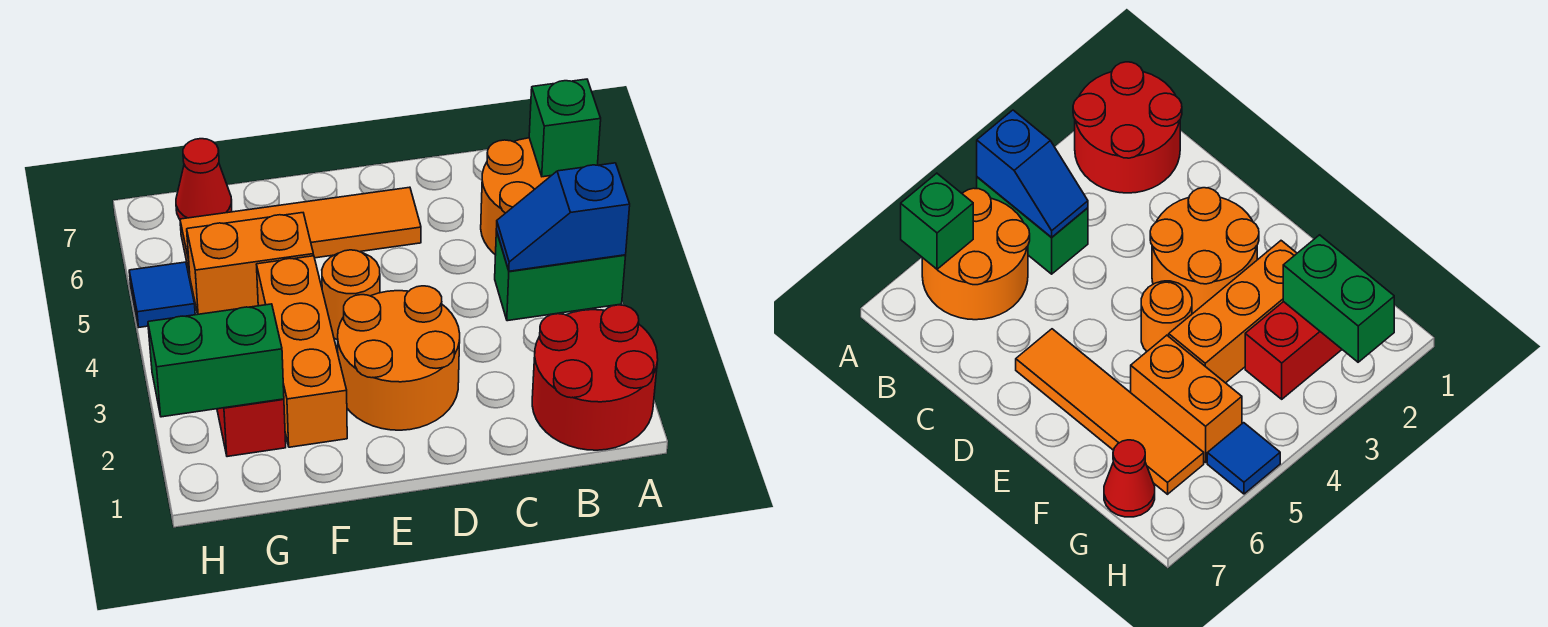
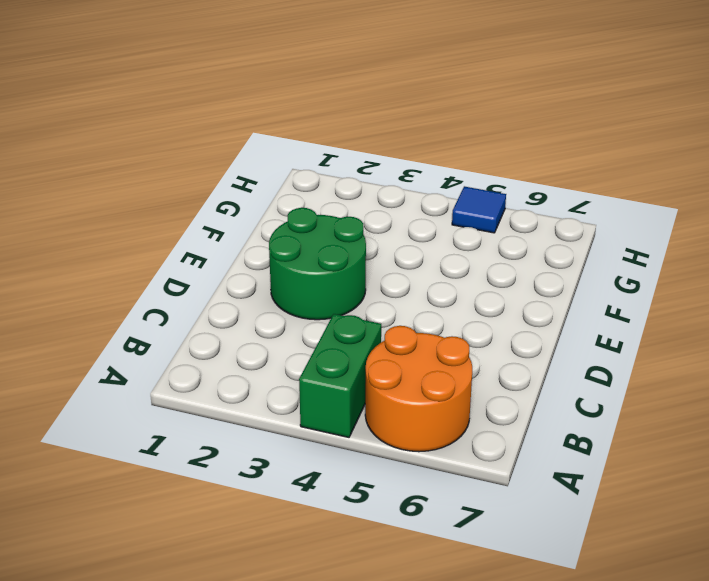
green round brick D2:E3 level 1 -> orange round brick D2:E3 level 1
none -> red round brick A1:B2 level 1
none -> orange tile D6:G6 level 1
none -> orange round brick E4 level 1

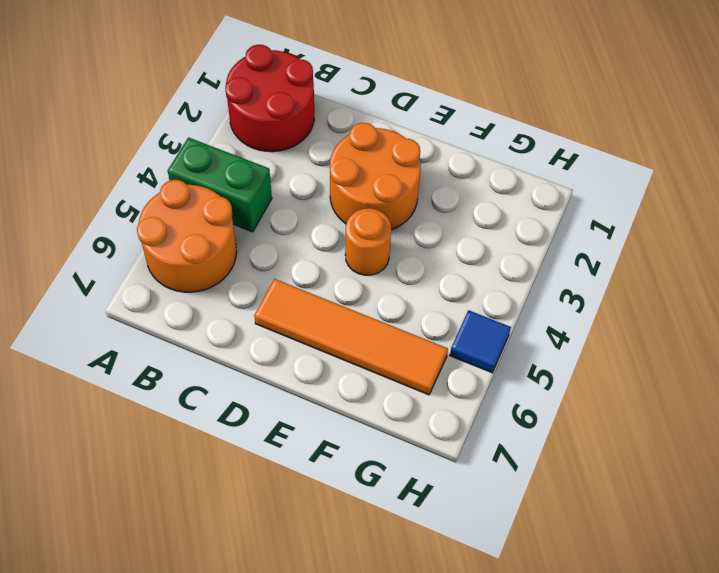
none -> orange brick F2:F4 level 1
none -> orange brick F5:G5 level 1
none -> red brick G2:G3 level 1

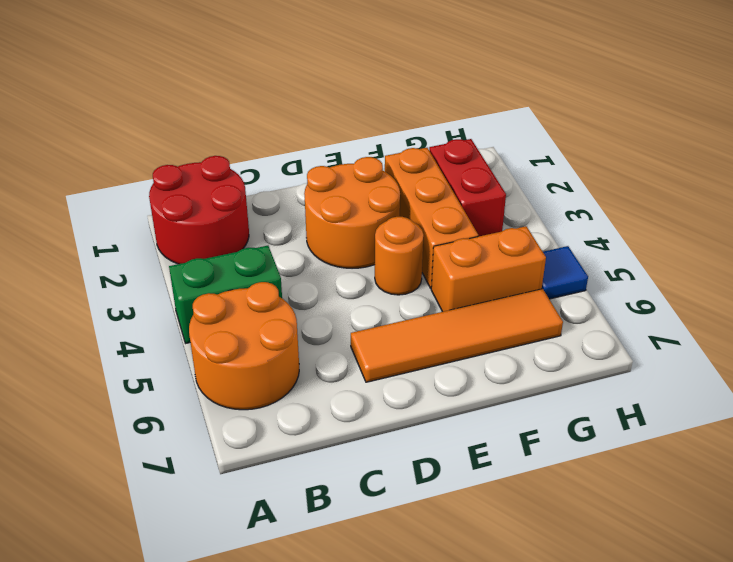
none -> red cone G7 level 1
none -> blue slope A4:B4 level 2 top A
none -> green brick A6 level 2

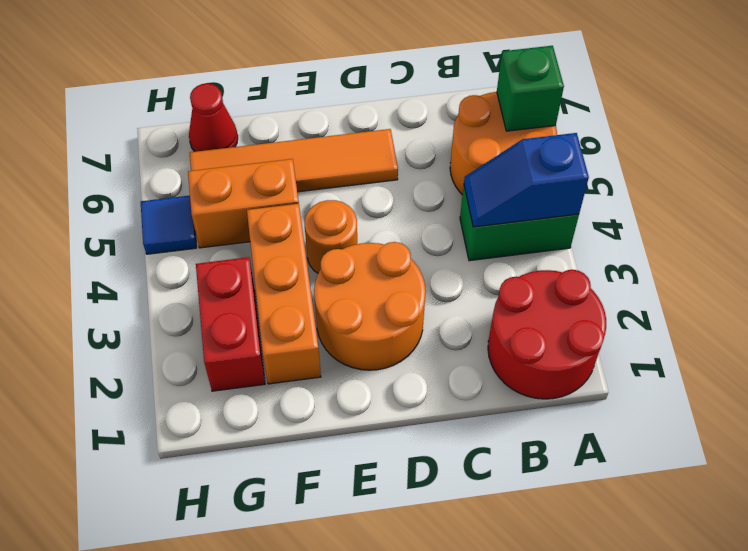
none -> green brick G2:H2 level 2

